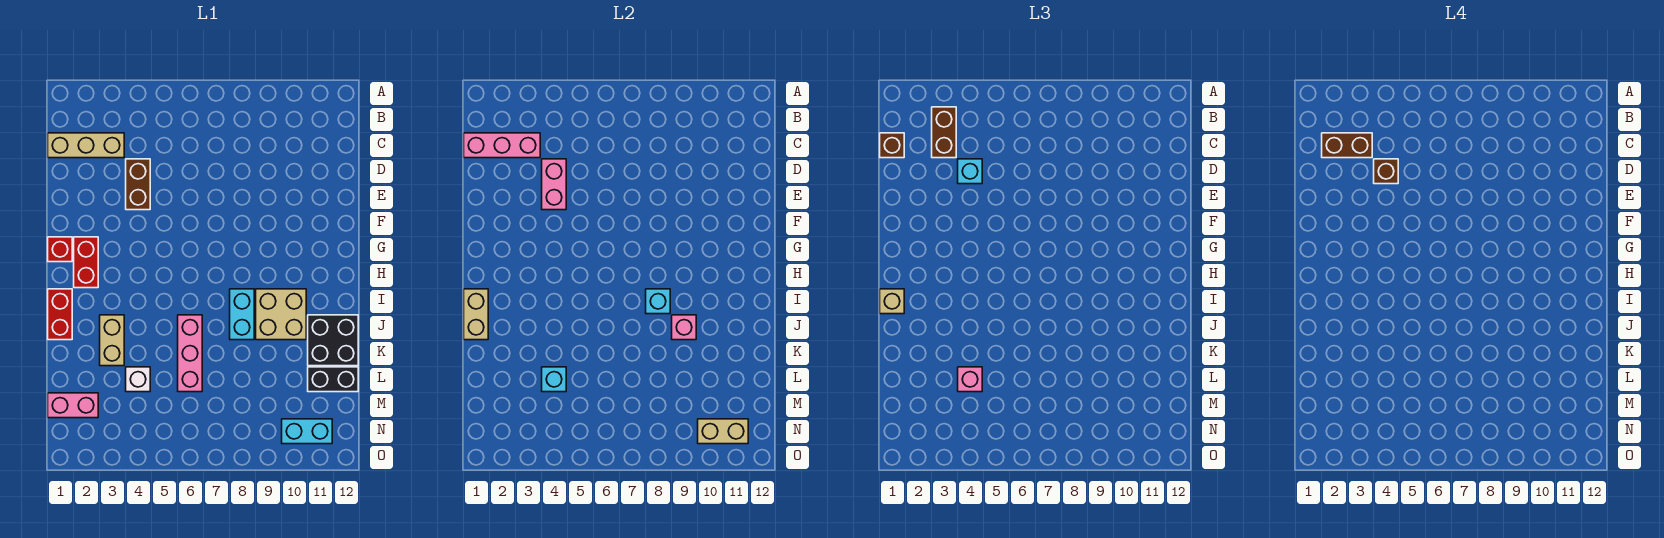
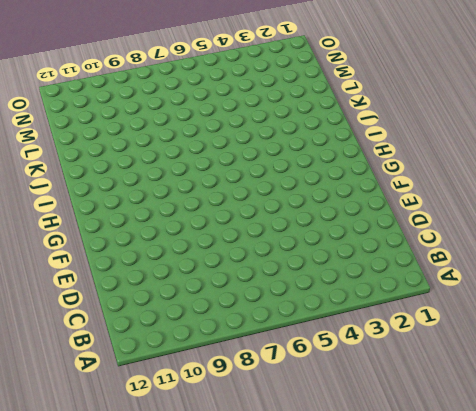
none -> tan brick C1:C3 level 1
none -> brown brick D4:E4 level 1
none -> red brick G1 level 1

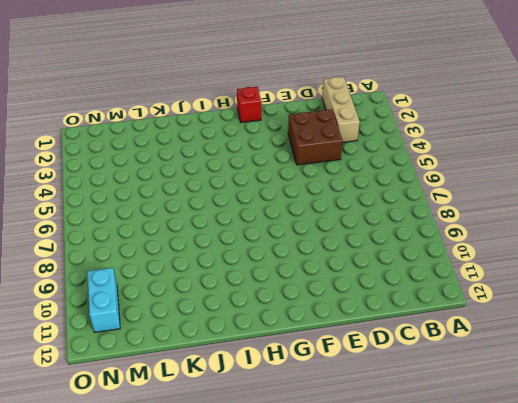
brown brick D3:E4 level 1 -> brown brick D4:E4 level 1
none -> red brick G2:H2 level 1
none -> red brick I1:J1 level 1
none -> cyan brick I8:J8 level 1

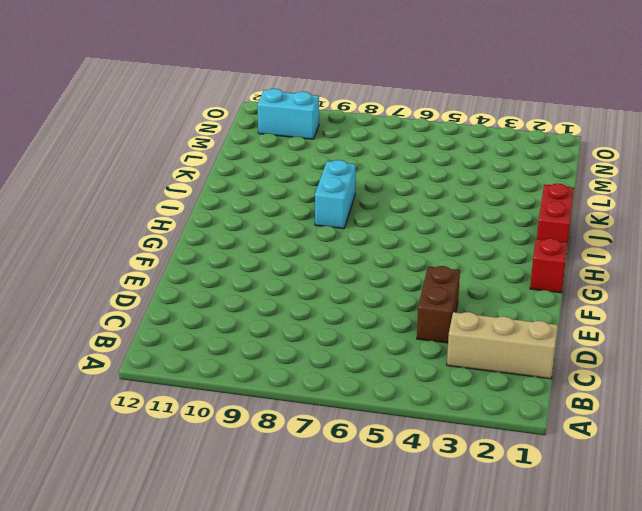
none -> red brick G2:H2 level 1
none -> tan brick I9:J10 level 1
none -> tan brick J3:K3 level 1

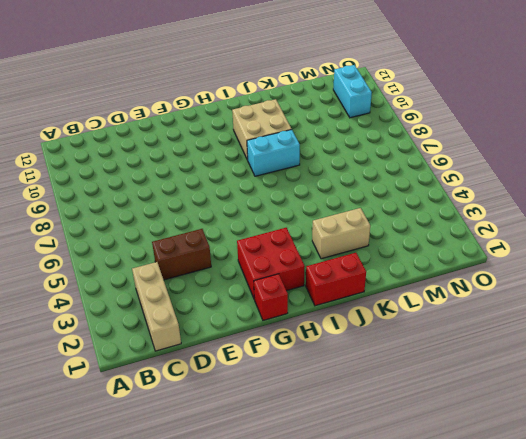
red brick G2:H3 level 1 -> red brick G2:H2 level 1
none -> pink brick J6:L6 level 1
none -> black brick J11:K12 level 1
none -> white brick L4 level 1

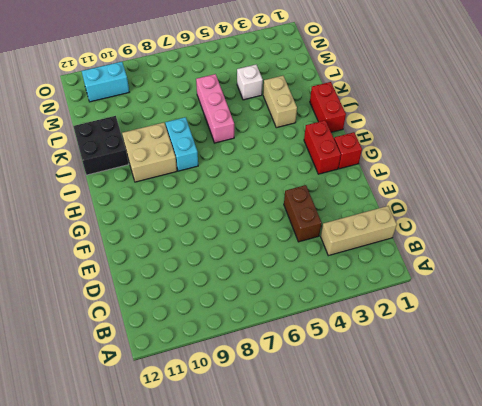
none -> black brick L11:L12 level 1
none -> pink brick M1:M2 level 1
none -> pink brick C1:C3 level 2

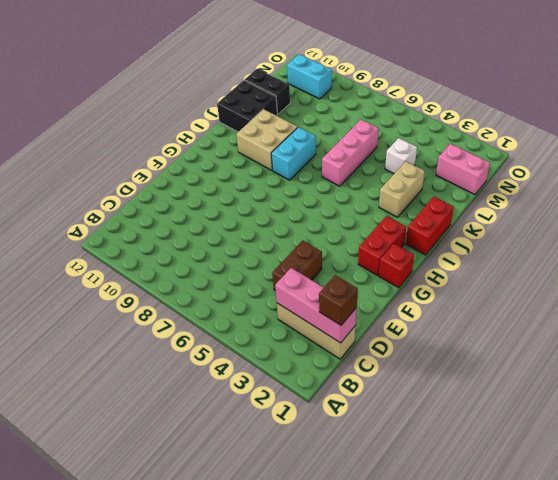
none -> pink brick D4:E4 level 2
none -> tan brick I1:J1 level 2
none -> cyan brick I8 level 2

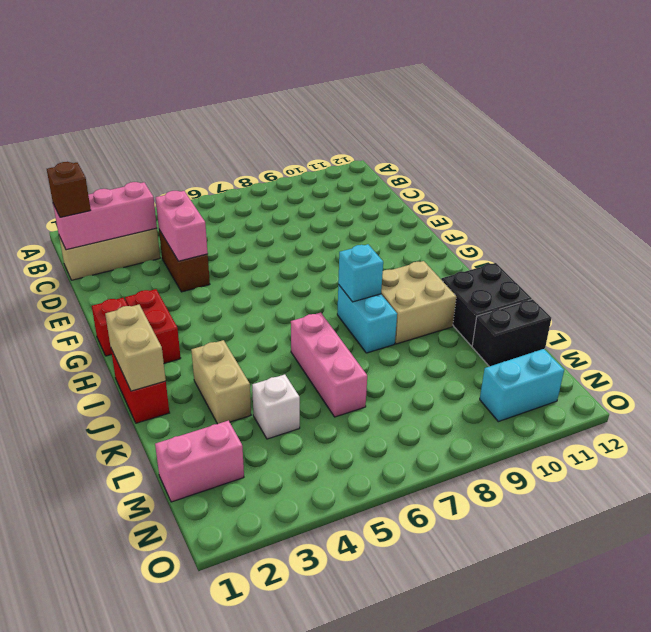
none -> pink brick J9 level 2
none -> cyan brick L4 level 2
none -> tan brick N10:N11 level 2

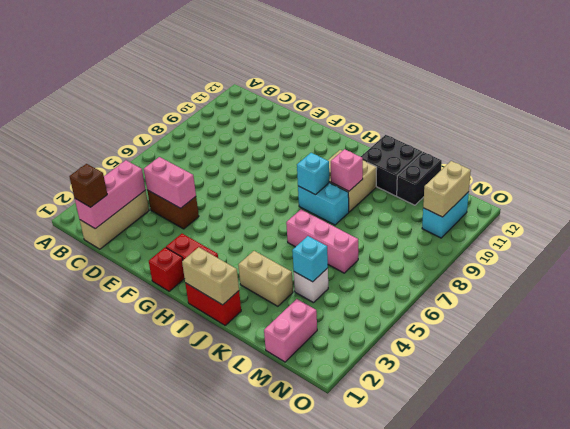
none -> brown brick B3:C3 level 3
none -> cyan brick D4 level 3
none -> tan brick I1 level 3

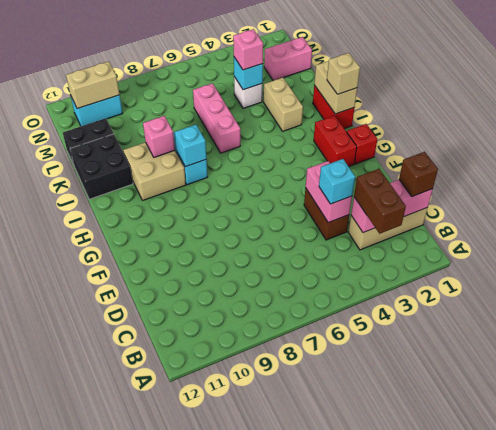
none -> brown brick C2:C3 level 4
none -> brown brick D4 level 4

